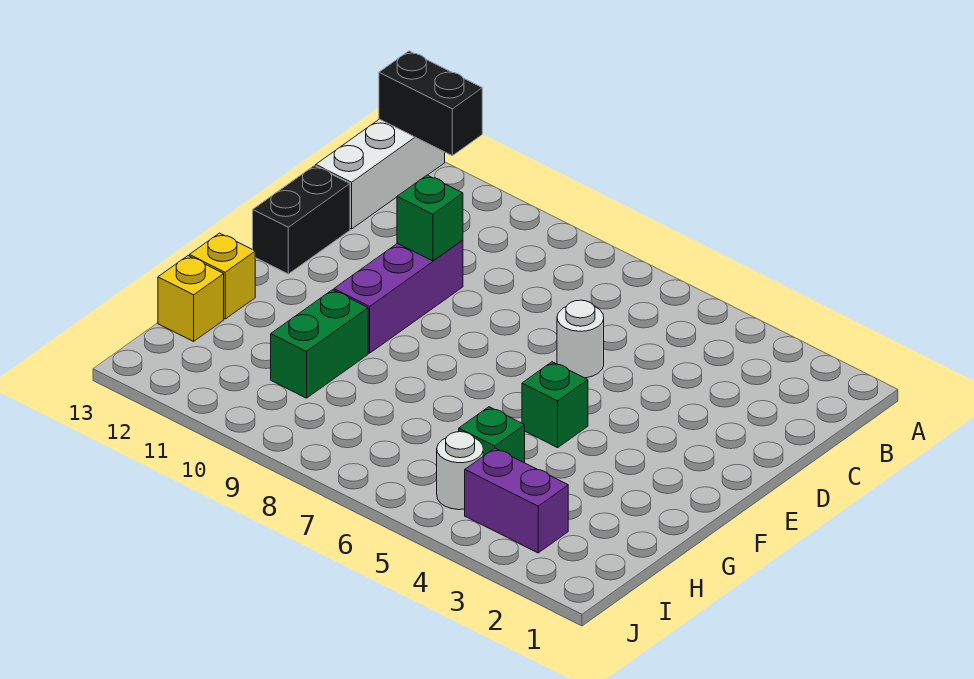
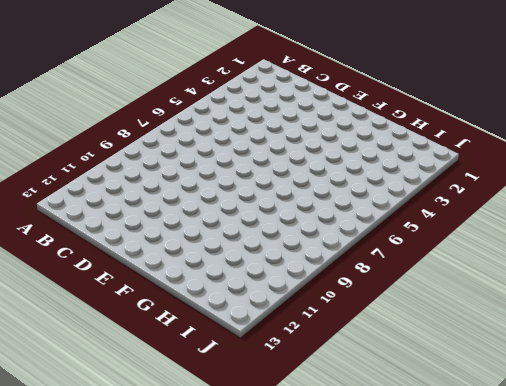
none -> white brick A13:C13 level 1
none -> white round brick D6 level 1
none -> purple brick D10:F10 level 1

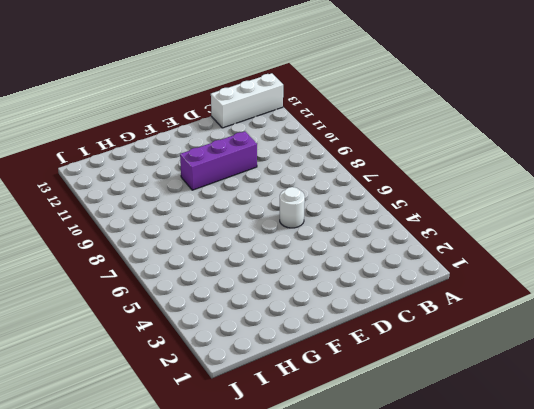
none -> black brick D13:E13 level 1
none -> green brick F5 level 1
none -> green brick G10:H10 level 1

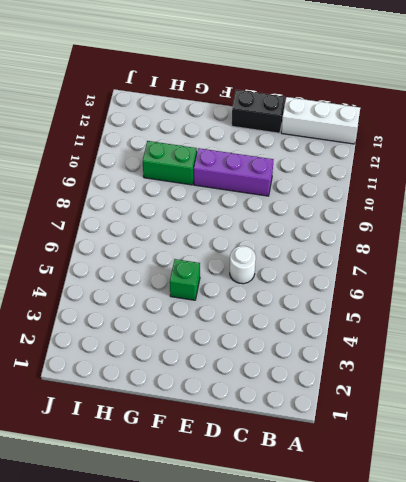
none -> yellow brick G13 level 1
none -> green brick H5 level 1
none -> yellow brick H13 level 1

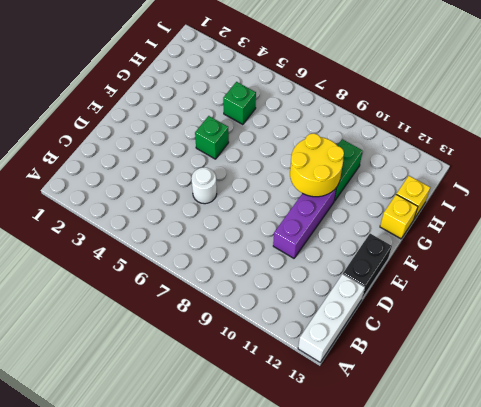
yellow round brick F9:G10 level 2 -> none
none -> purple brick I3:I4 level 1
none -> white round brick I5 level 1
none -> black brick A12:A13 level 2

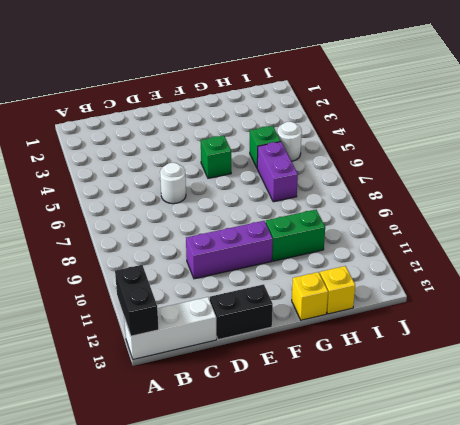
purple brick H6:H7 level 1 -> purple brick I3:I4 level 1
none -> green brick D10 level 2

